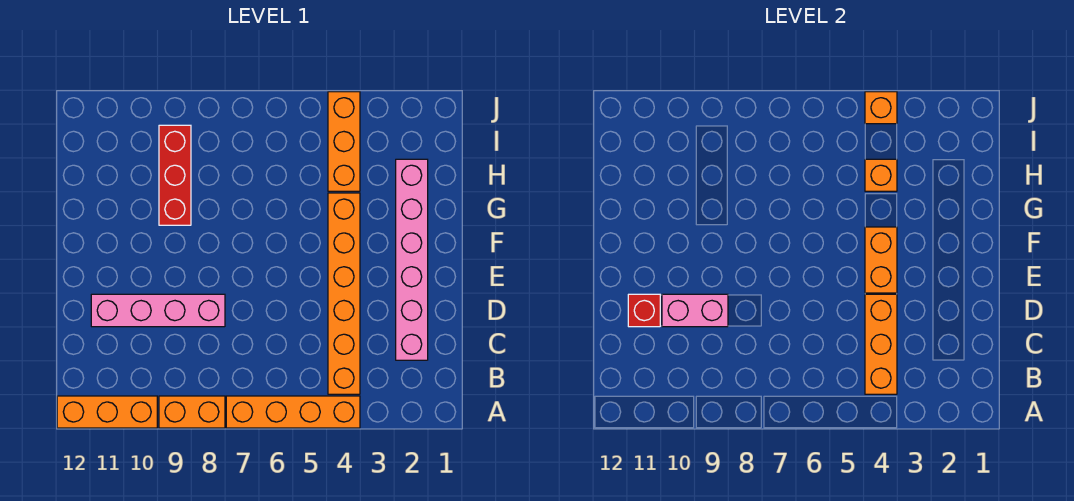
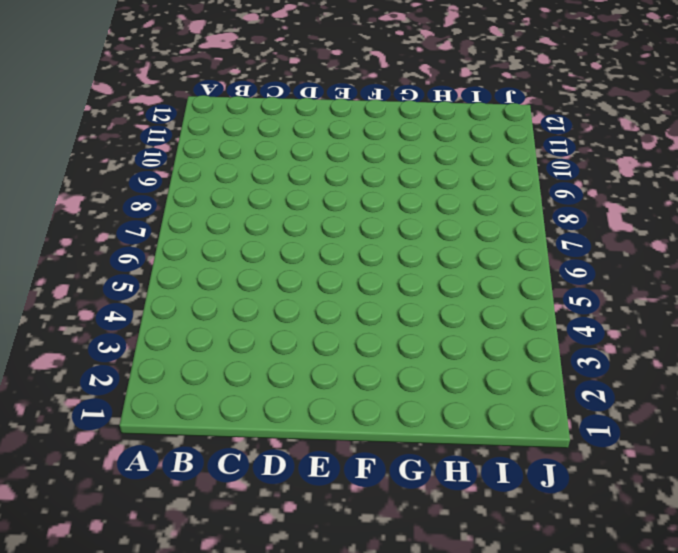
none -> orange brick A4:A7 level 1
none -> orange brick A8:A9 level 1
none -> orange brick A10:A12 level 1

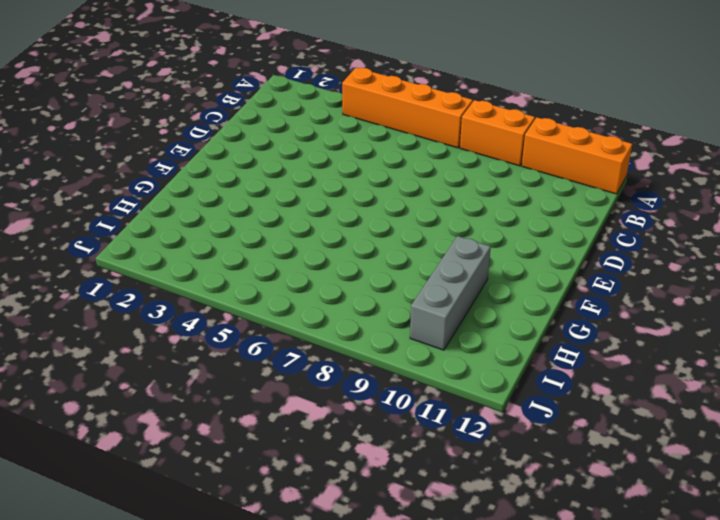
grey brick G10:I10 level 1 -> none
none -> orange brick B4:G4 level 1
none -> pink brick C2:H2 level 1
none -> pink brick D8:D11 level 1

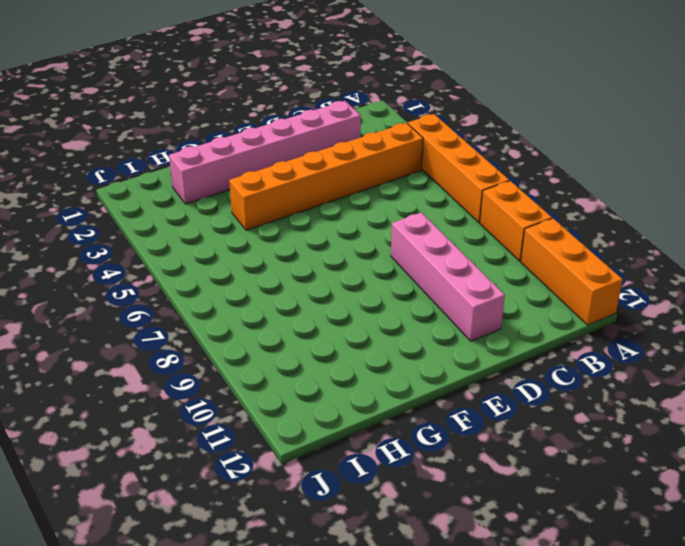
none -> red brick G9:I9 level 1
none -> orange brick H4:J4 level 1
none -> orange brick B4:D4 level 2

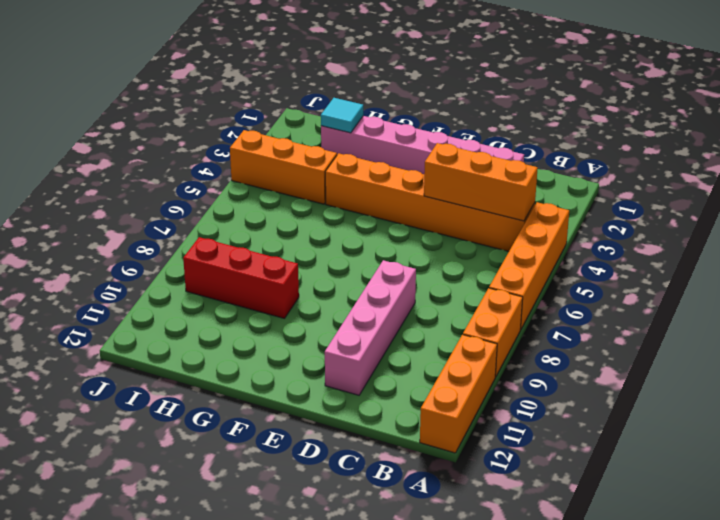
cyan tile H2 level 2 -> none
none -> pink brick D9:D10 level 2
none -> red brick D11 level 2
none -> orange brick E4:F4 level 2

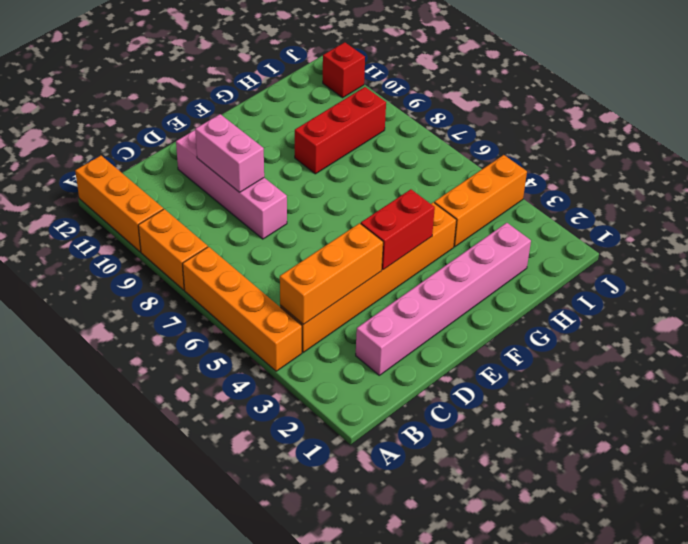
red brick E4:F4 level 2 -> orange brick E4:F4 level 2
red brick J11 level 1 -> red brick D11 level 2
none -> orange brick H4 level 2
none -> orange brick J4 level 2

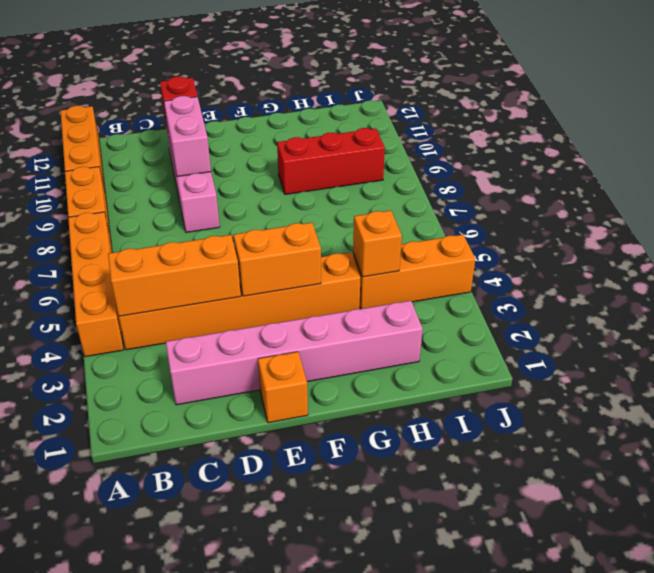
orange brick E1 level 1 -> orange brick J4 level 2

